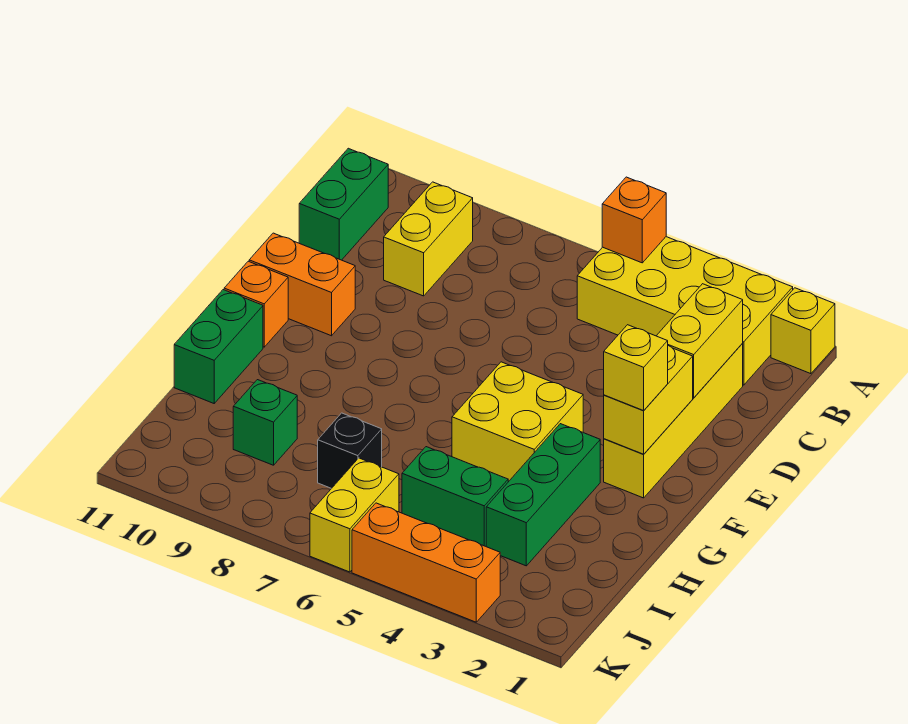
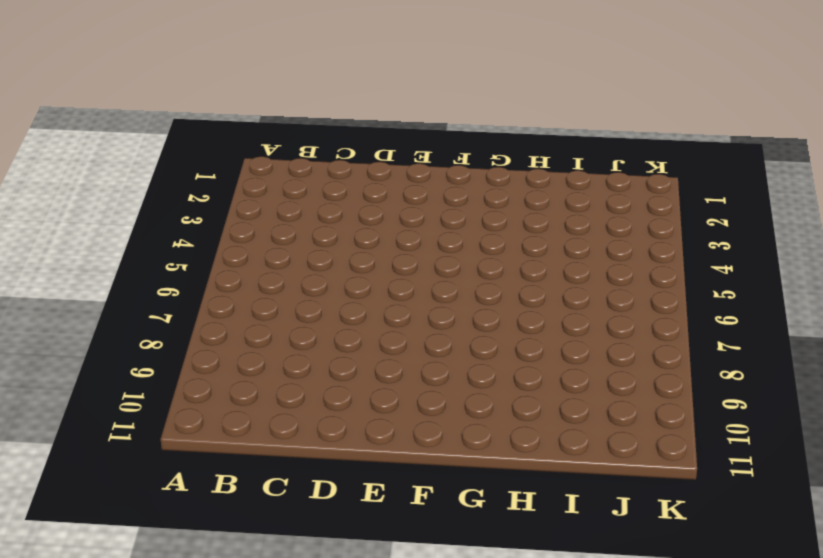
none -> yellow brick A1 level 1
none -> yellow brick A2:B5 level 1
none -> yellow brick B9:C9 level 1

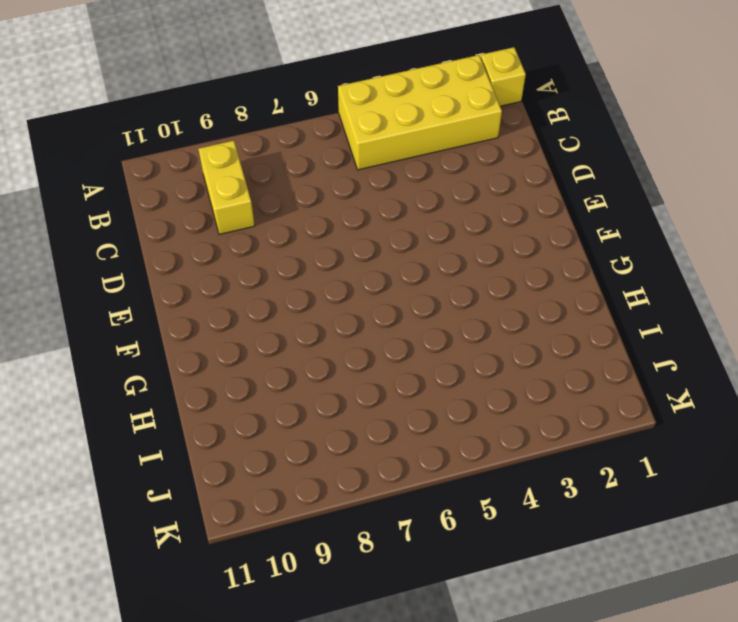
none -> green brick B11:C11 level 1
none -> yellow brick C2:F2 level 1
none -> orange brick E10:E11 level 1

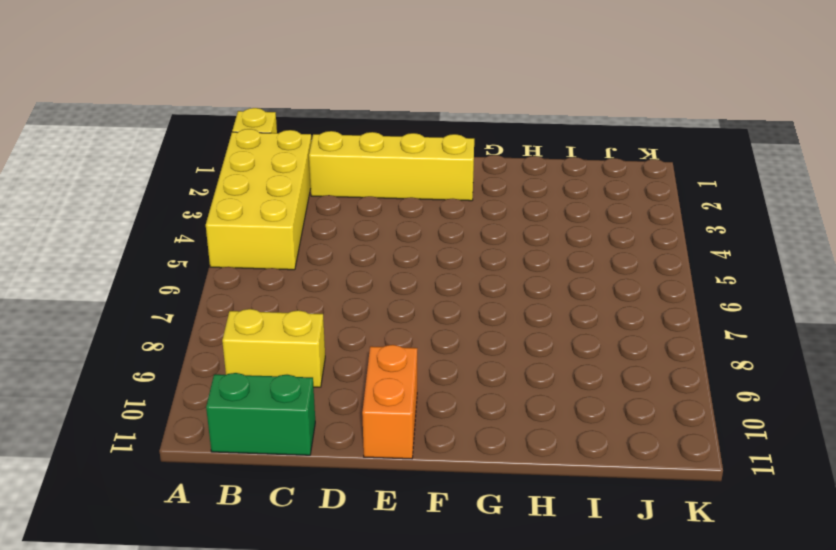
none -> yellow brick F4:G5 level 1
none -> orange brick F11 level 1
none -> green brick G3:I3 level 1

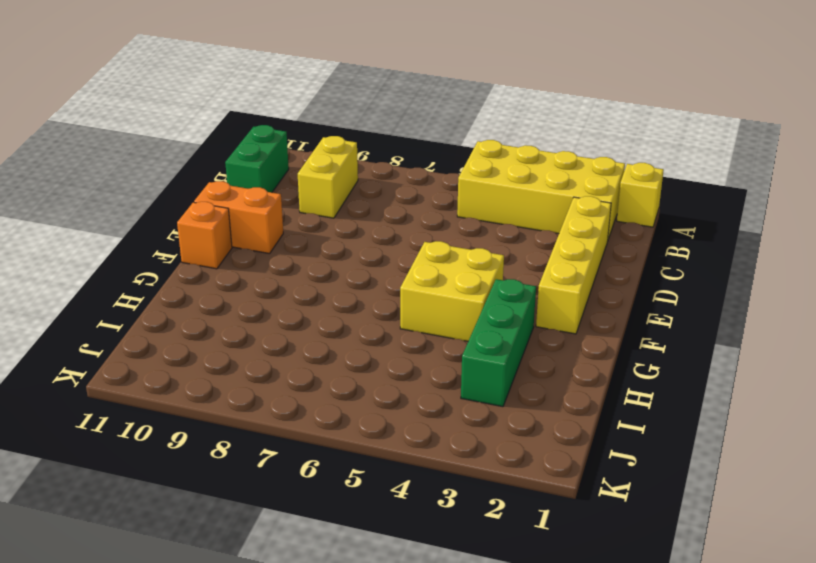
none -> green brick G11:H11 level 1
none -> green brick I4:I5 level 1
none -> black brick I7 level 1

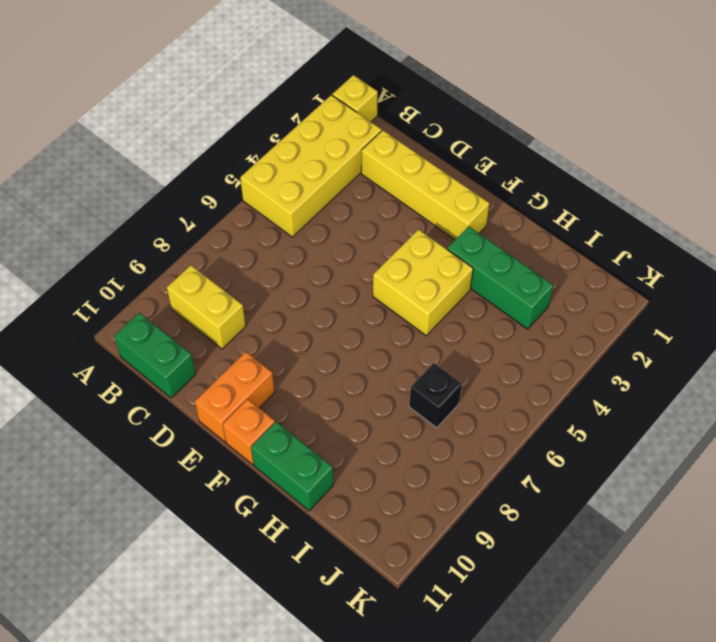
none -> green brick I4:I5 level 1
none -> green brick I9 level 1
none -> yellow brick J6:K6 level 1

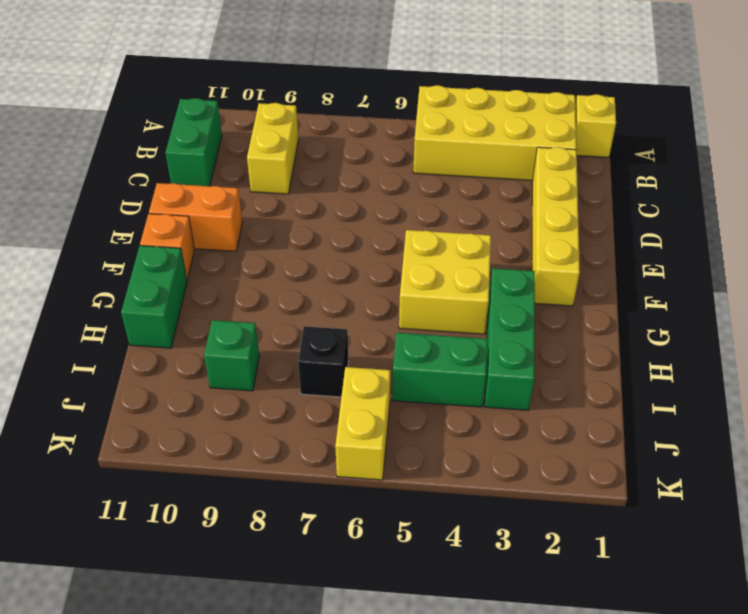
none -> orange brick K3:K5 level 1
none -> orange brick A5 level 2
none -> yellow brick C2:D2 level 2

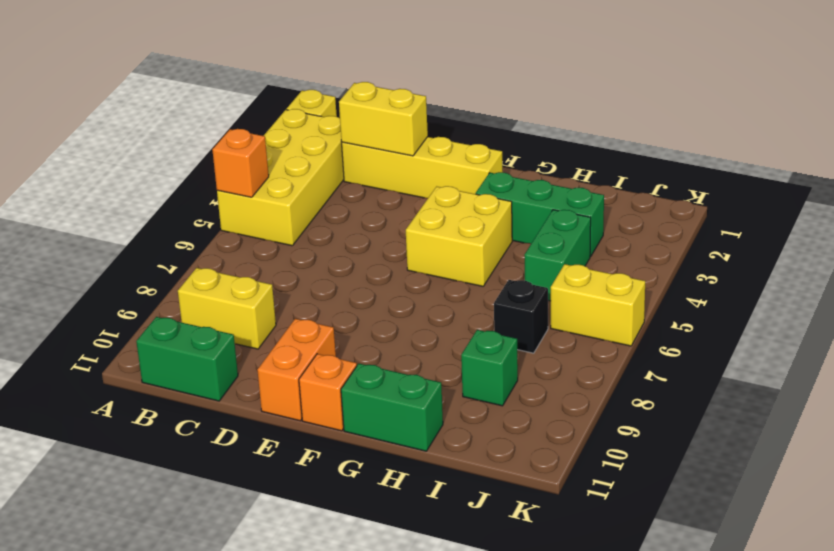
none -> orange brick K3:K5 level 1
none -> yellow brick E2:F2 level 2
none -> yellow brick F2 level 3

